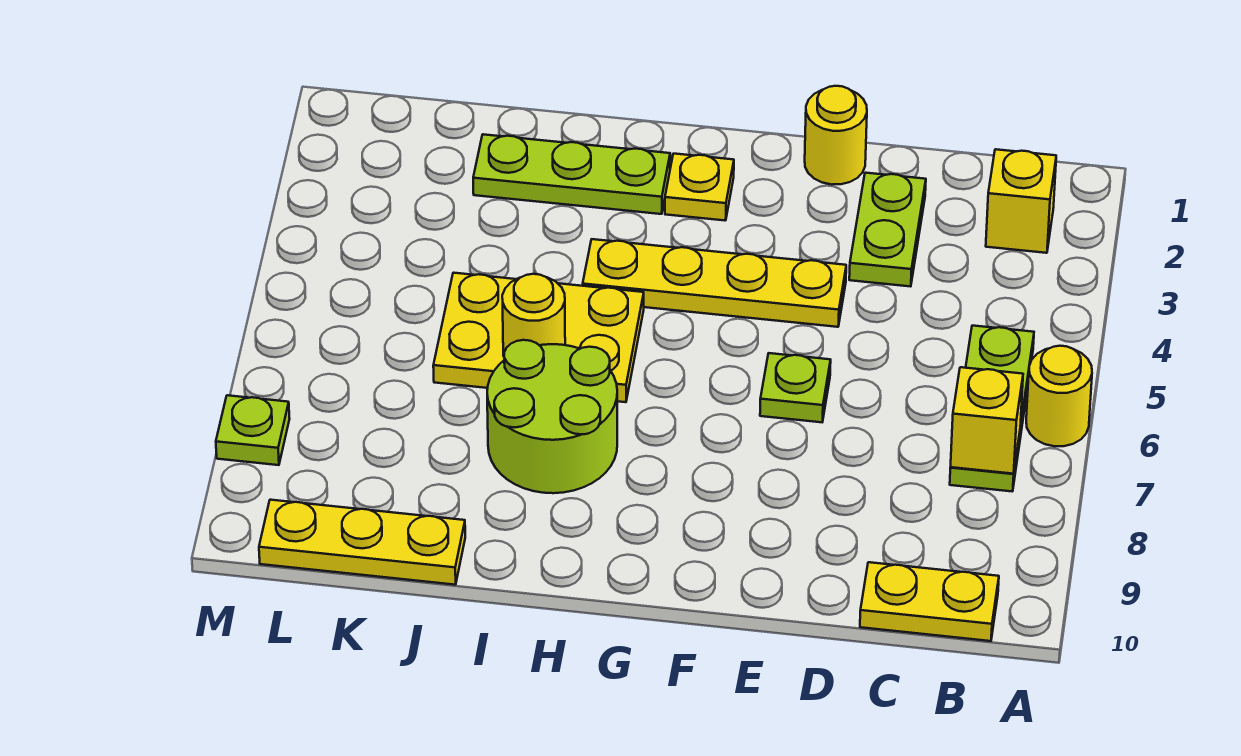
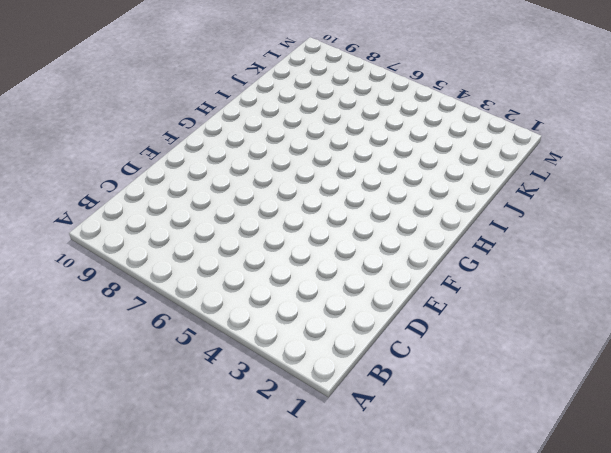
none -> yellow round brick A6 level 1
none -> yellow brick B2 level 1
none -> lime plate B5:B7 level 1

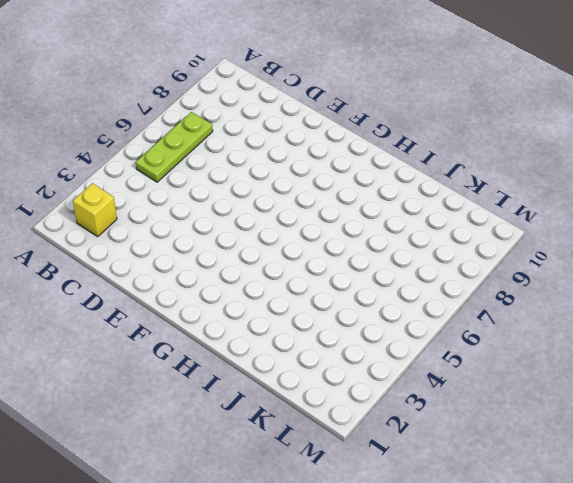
none -> yellow round brick A6 level 1
none -> yellow plate B10:C10 level 1
none -> lime plate D2:D3 level 1

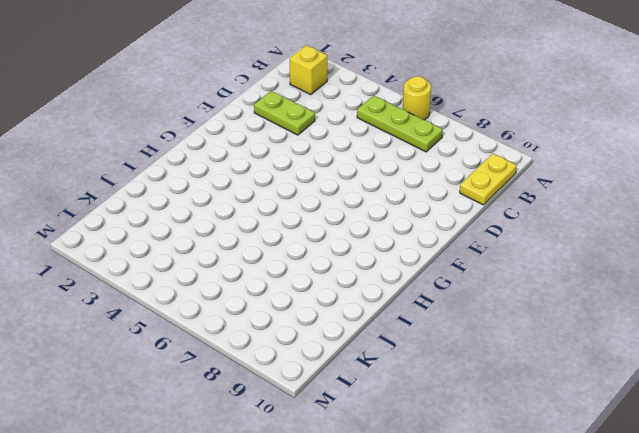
none -> yellow round brick E1 level 1
none -> yellow plate E4:H4 level 1
none -> lime plate E6 level 1

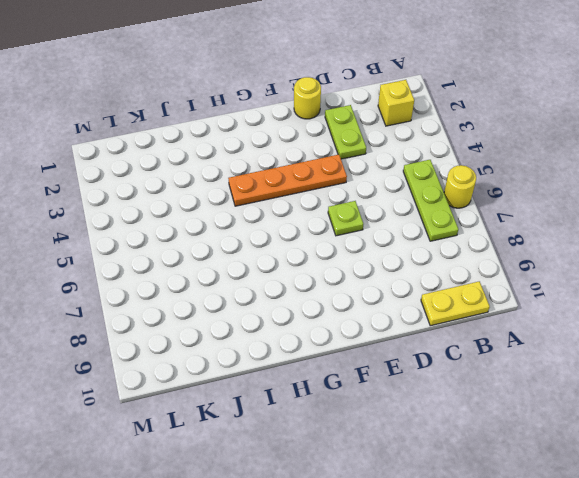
orange plate E4:H4 level 1 -> yellow plate E4:H4 level 1
none -> yellow plate G2 level 1
none -> lime plate H2:J2 level 1
none -> yellow plate H5:J6 level 1

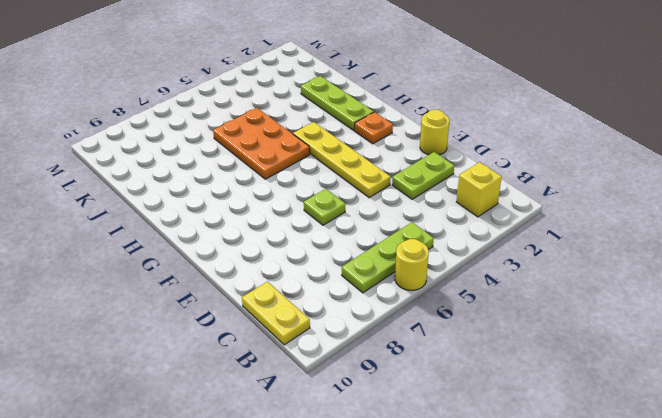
orange plate G2 level 1 -> yellow plate G2 level 1
orange plate H5:J6 level 1 -> yellow plate H5:J6 level 1
none -> lime round brick H7:I8 level 1
none -> yellow plate J10:L10 level 1
none -> lime plate M8 level 1

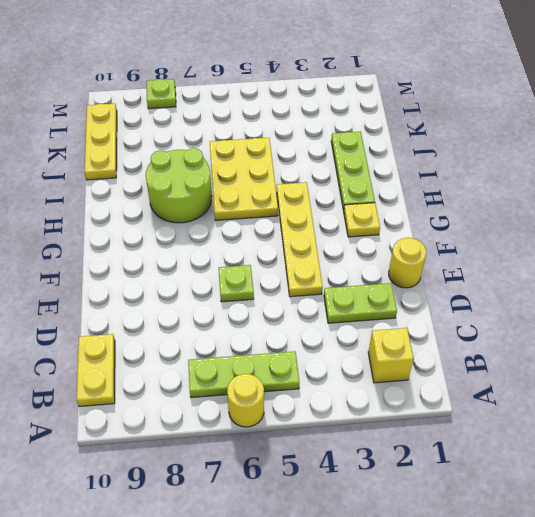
none -> yellow brick B7 level 2
none -> yellow round brick I6 level 2

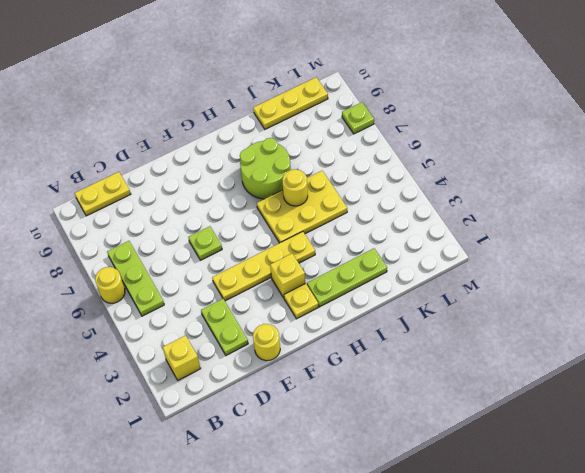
yellow brick G3 level 1 -> yellow brick B7 level 2

